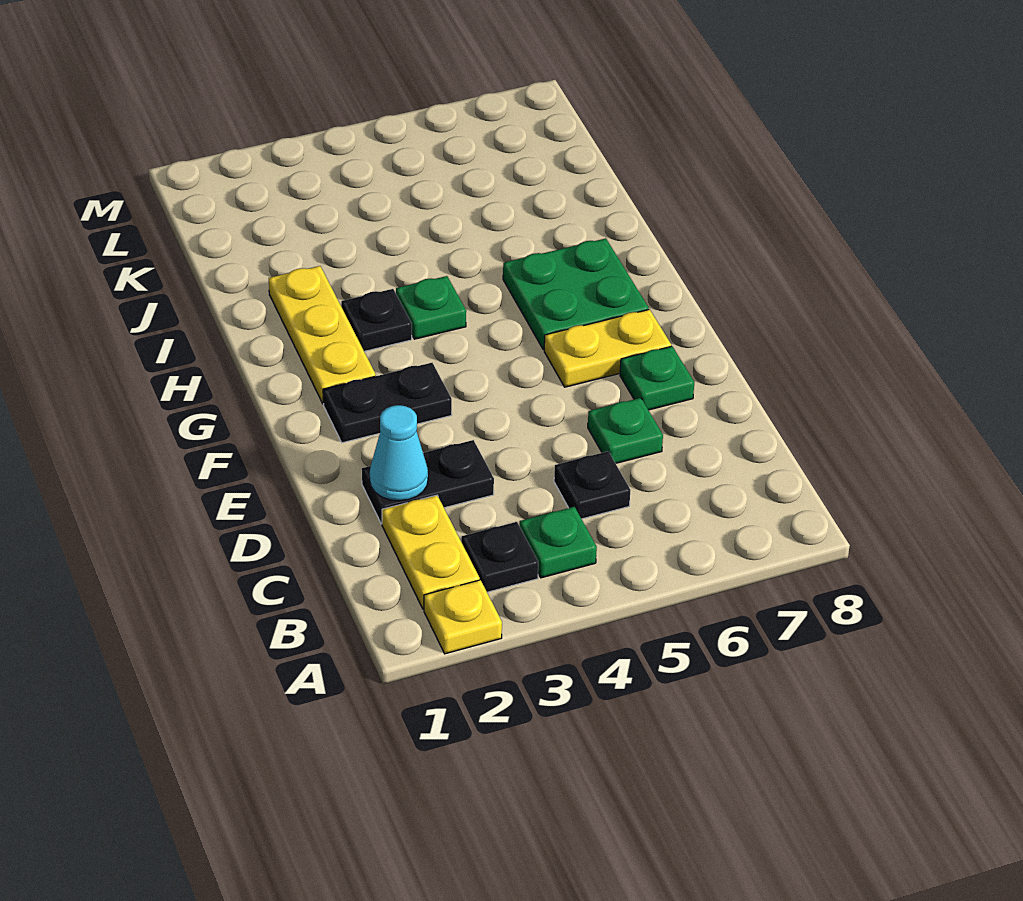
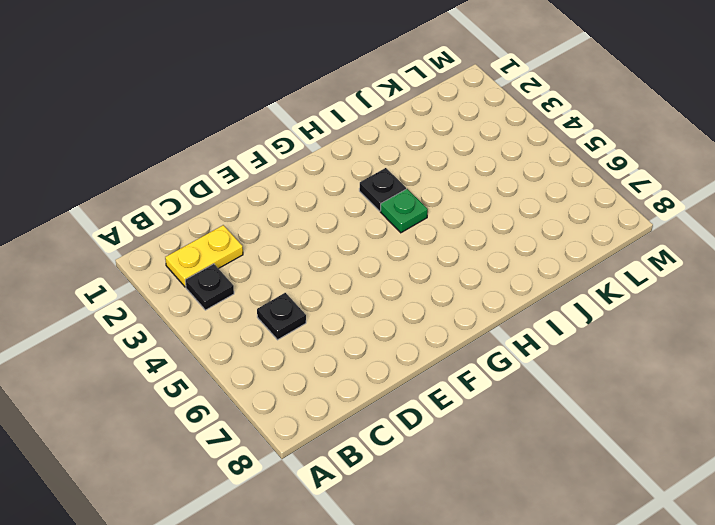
none -> yellow plate A2 level 1
none -> green plate B4 level 1
none -> black plate D2:D3 level 1

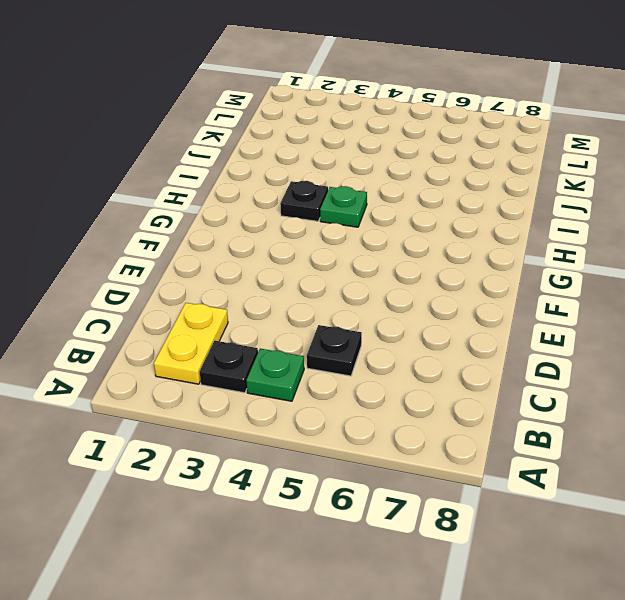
none -> yellow plate A2 level 1
none -> black plate D2:D3 level 1
none -> green plate D6 level 1

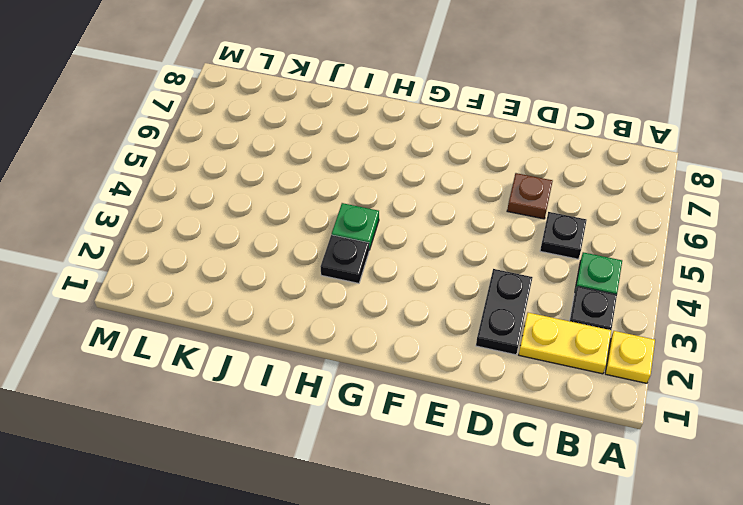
brown plate D6 level 1 -> green plate D6 level 1
none -> green plate E7 level 1
none -> black plate F2:F3 level 1
none -> yellow plate F6:F7 level 1

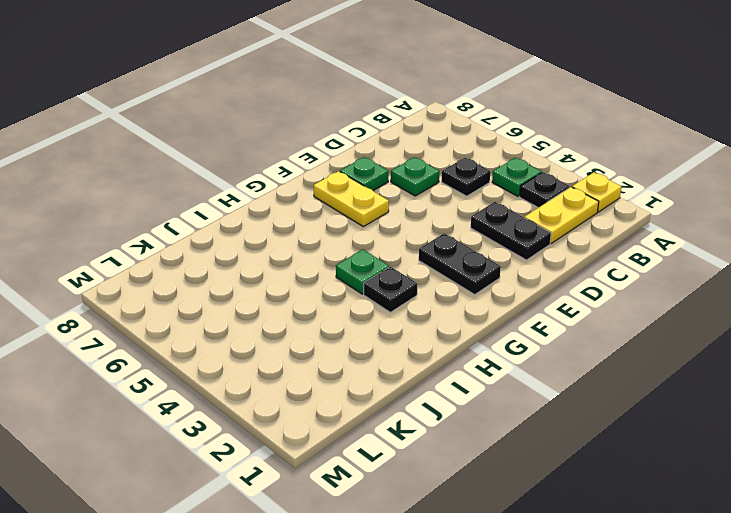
none -> yellow plate G2:I2 level 1
none -> green plate G6:H7 level 1
none -> cyan cone D2 level 2

